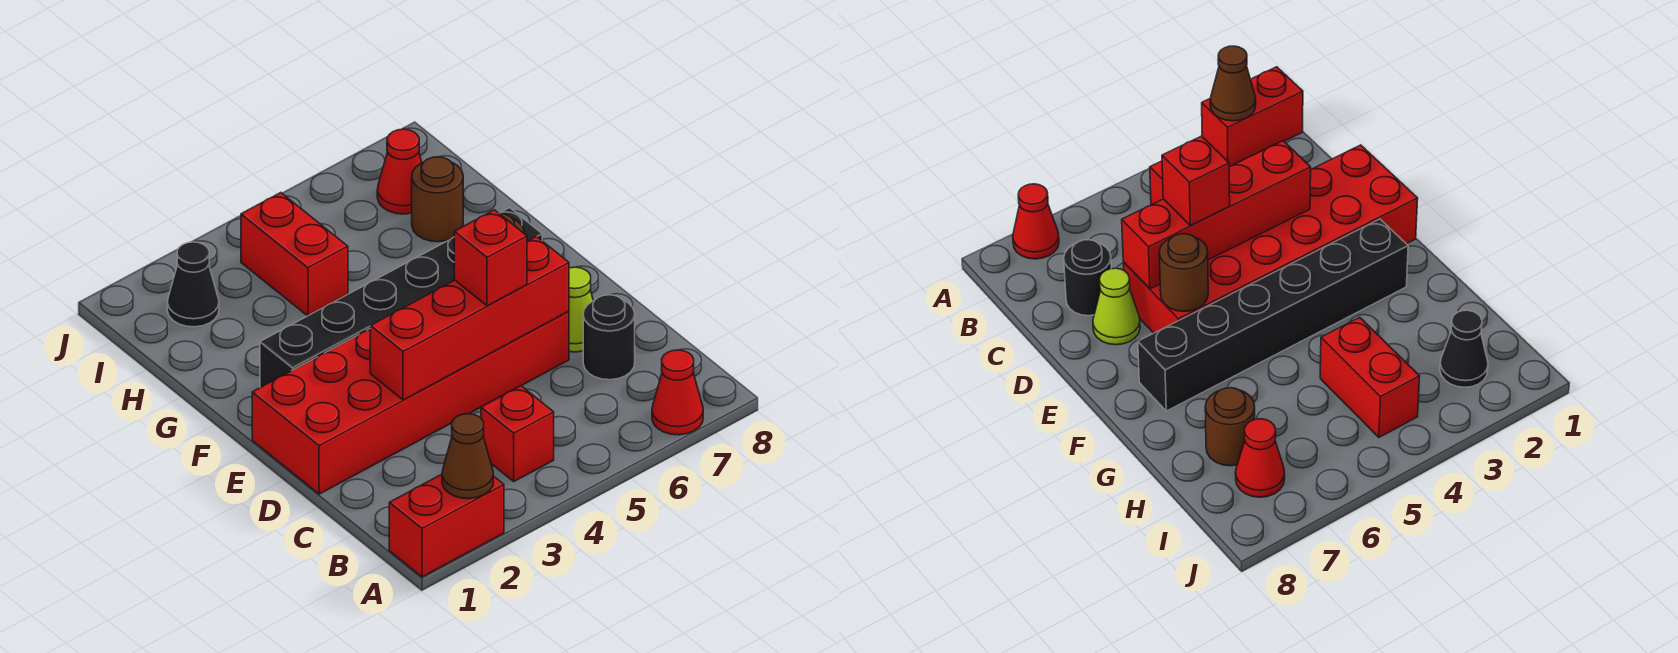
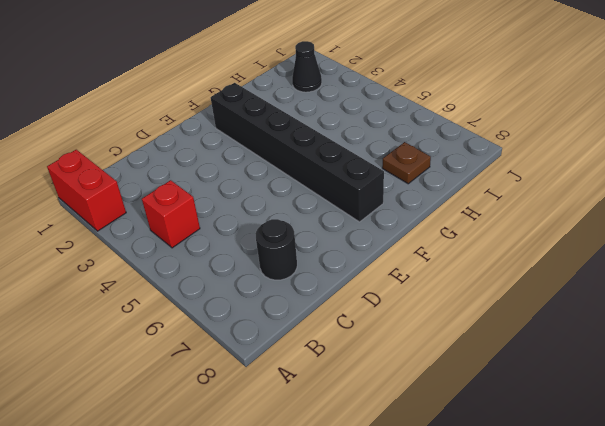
brown plate H7 level 1 -> brown round brick H7 level 1
none -> red cone A7 level 1
none -> red brick D1:E6 level 1
none -> lime cone D7 level 1

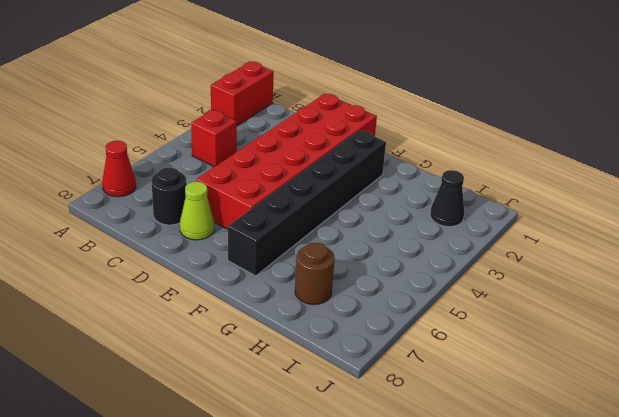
none -> red brick H4:I4 level 1
none -> red cone I7 level 1
none -> brown cone A2 level 2

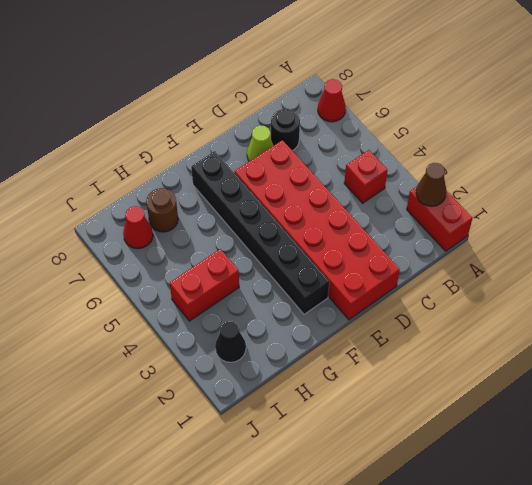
none -> red brick D3:D6 level 2
none -> brown round brick E6 level 2
none -> red brick D5 level 3

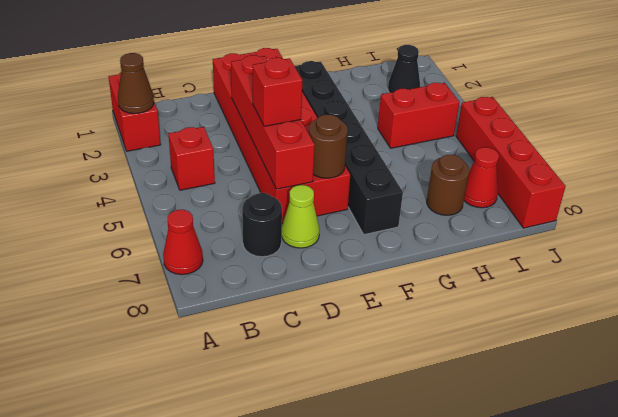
red brick J5:J8 level 1 -> none

